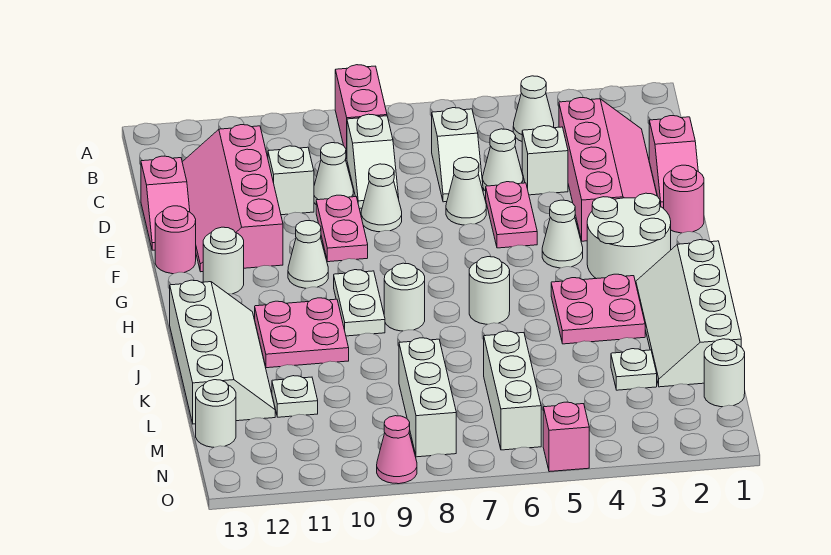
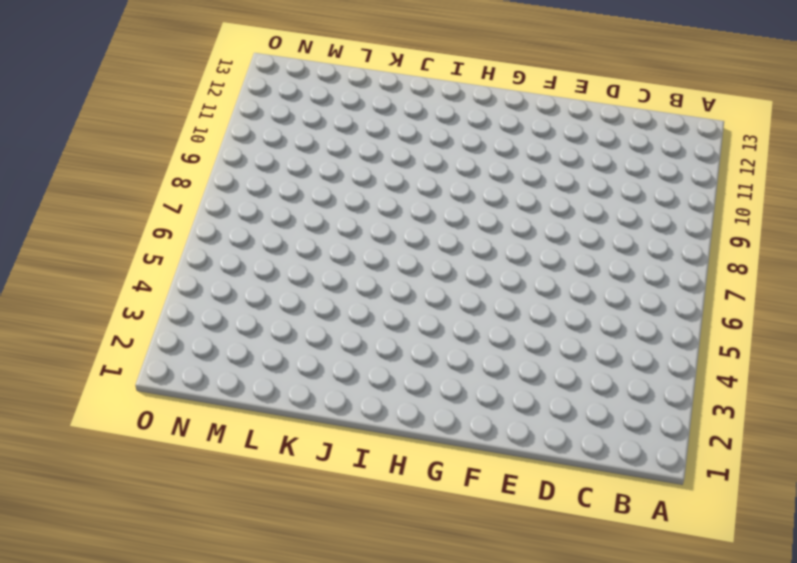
none -> pink brick A8:B8 level 1
none -> white cone B4 level 1
none -> pink slope C2:F3 level 1 top 3
none -> white slope C6:D6 level 1 top C

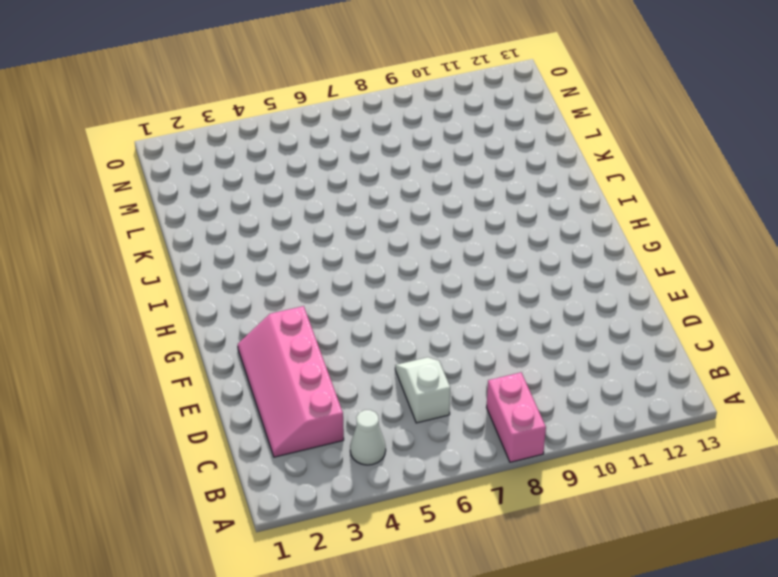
none -> white slope C8:D8 level 1 top C
none -> pink slope C11:F12 level 1 top 11
none -> pink slope D1:E1 level 1 top D
none -> white brick D4 level 1

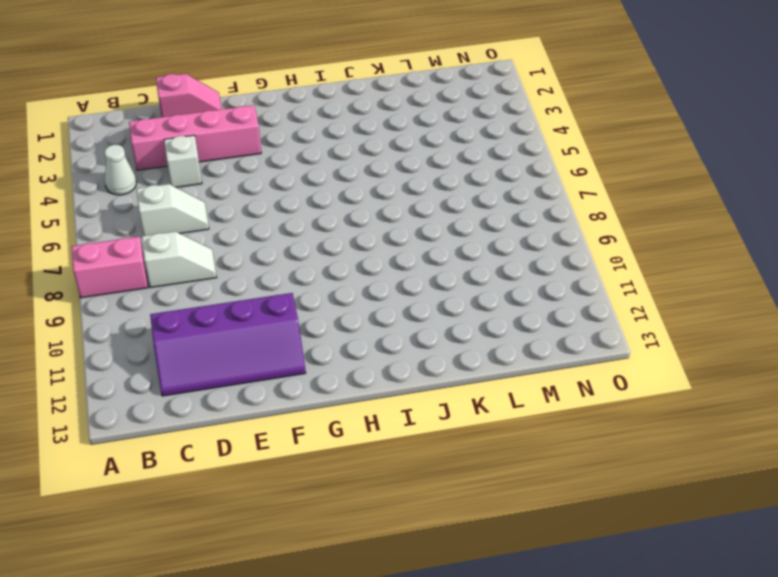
purple slope C11:F12 level 1 top 11 -> pink slope C11:F12 level 1 top 11
none -> white cone D5 level 1
none -> white cone D9 level 1
none -> white brick D10 level 1
none -> pink slope D13:E13 level 1 top D

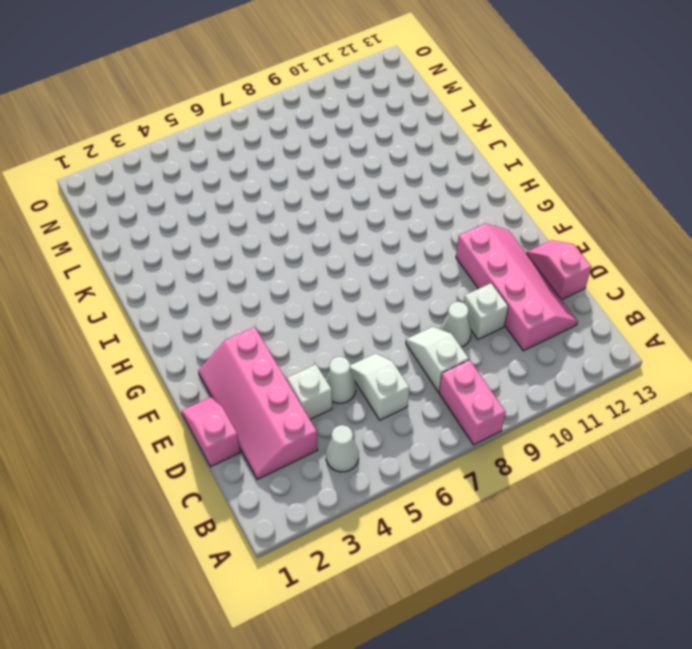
none -> pink plate E5:F5 level 1
none -> white cone E6 level 1
none -> white cone E8 level 1
none -> pink plate E9:F9 level 1

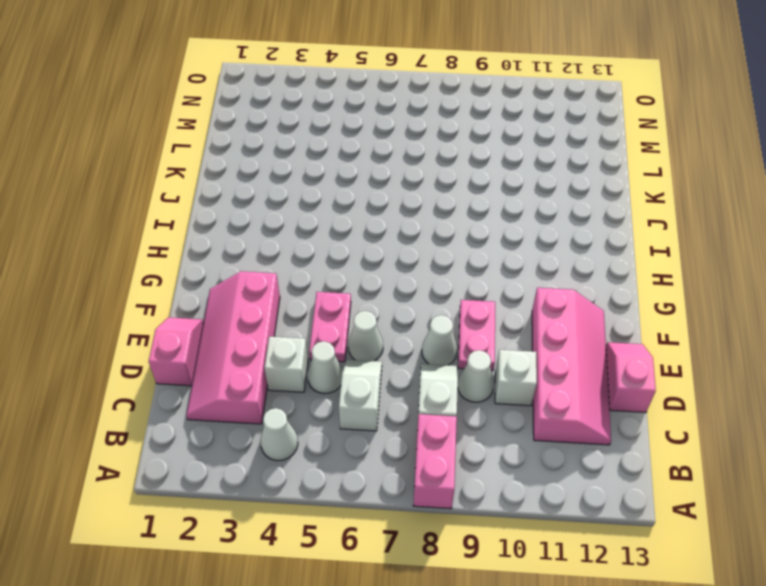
none -> pink round brick F1 level 1
none -> pink round brick F13 level 1
none -> white round brick G2:H3 level 1
none -> white cone G4 level 1

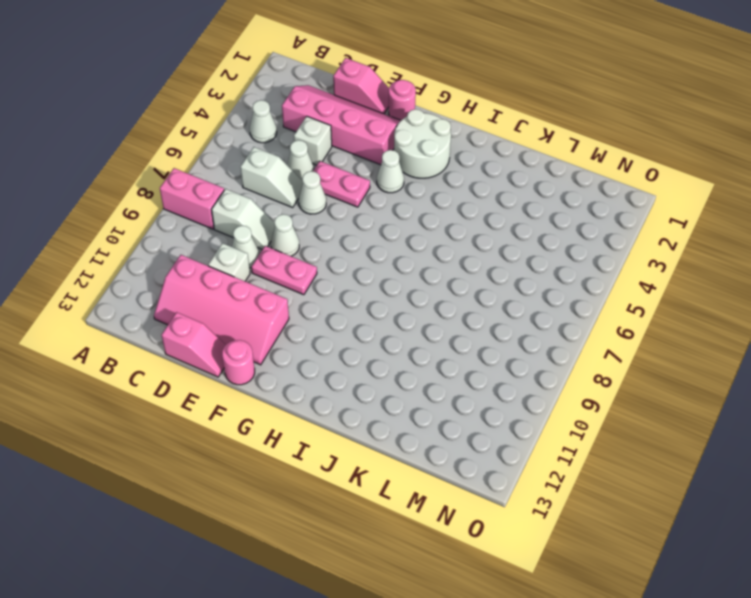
none -> white cone G10 level 1
none -> white round brick G12 level 1
none -> white plate H9:I9 level 1
none -> white slope I1:L2 level 1 top 1

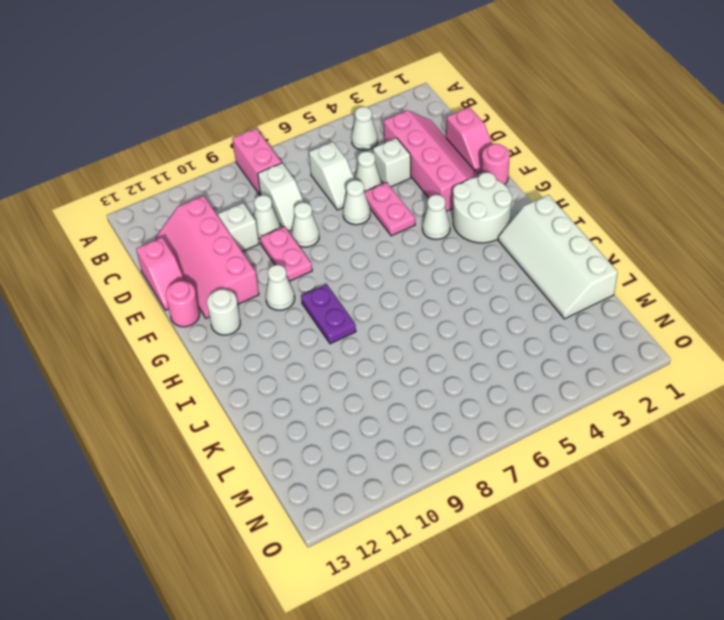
purple plate H9:I9 level 1 -> white plate H9:I9 level 1
none -> pink plate I3:J4 level 1
none -> white round brick I6 level 1
none -> white round brick I8 level 1
none -> pink plate I10:J11 level 1

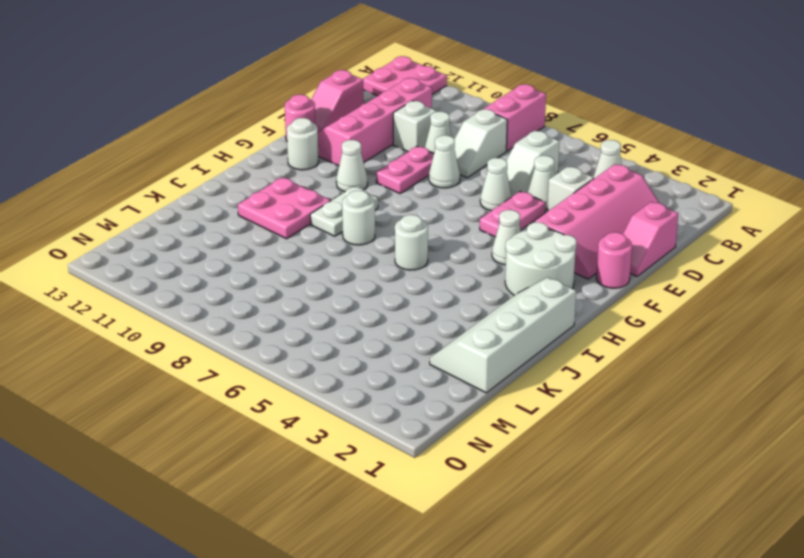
pink plate A12:B13 level 1 -> pink plate I3:J4 level 1
none -> white slope I12:L13 level 1 top 13
none -> white plate L3 level 1
none -> white brick L6:N6 level 1
none -> white brick L8:N8 level 1

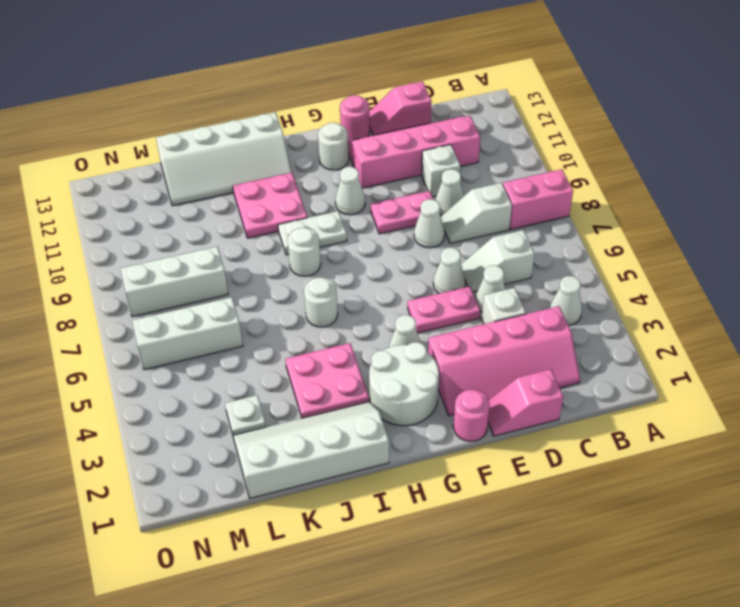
none -> white plate L11 level 1
none -> white round brick M1 level 1
none -> white round brick M13 level 1
none -> pink brick O5 level 1

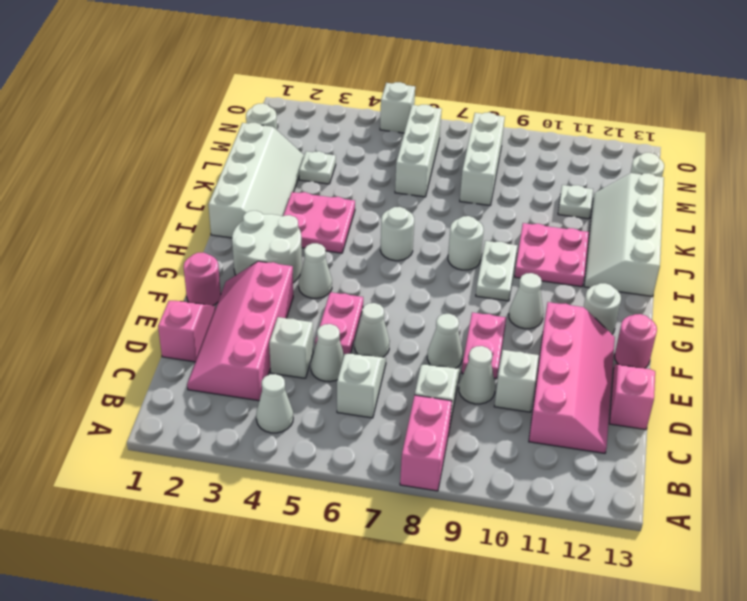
white brick O5 level 1 -> pink brick O5 level 1
none -> pink cone O9 level 1

